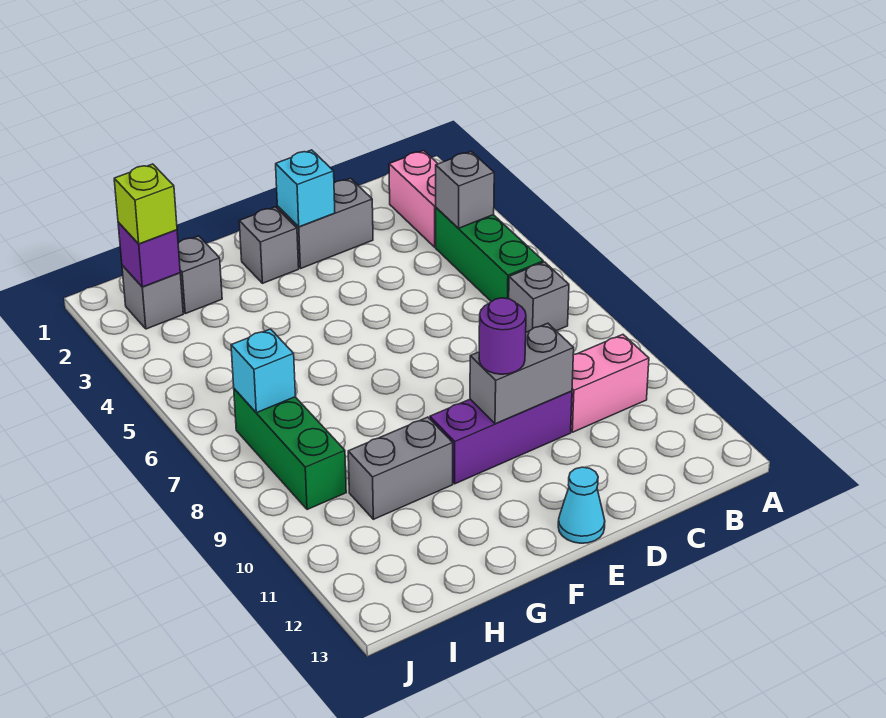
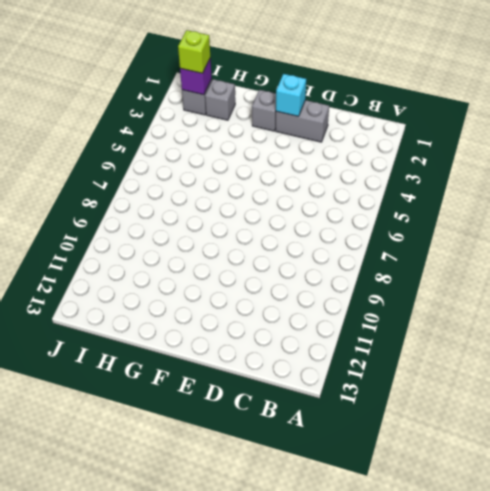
none -> pink brick B2:B3 level 1
none -> green brick B4:B6 level 1
none -> grey brick B7 level 1

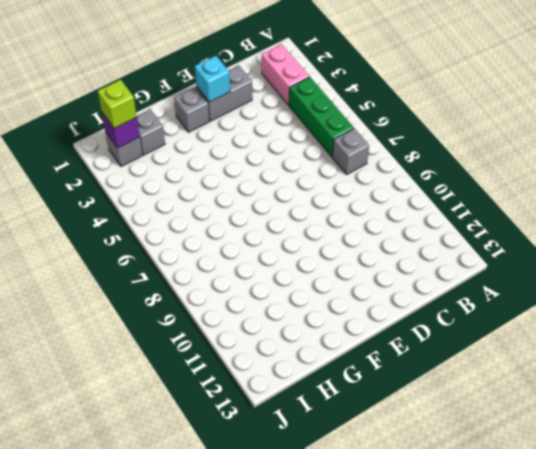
none -> pink brick B10:C10 level 1
none -> purple brick D10:F10 level 1
none -> cyan cone E13 level 1

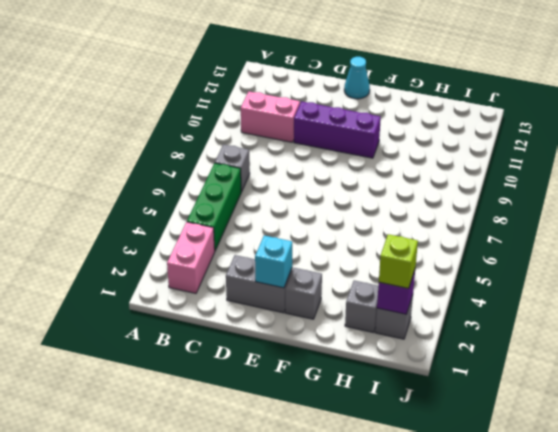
none -> grey brick G10:H10 level 1
none -> green brick I7:I9 level 1
none -> grey brick B4 level 2

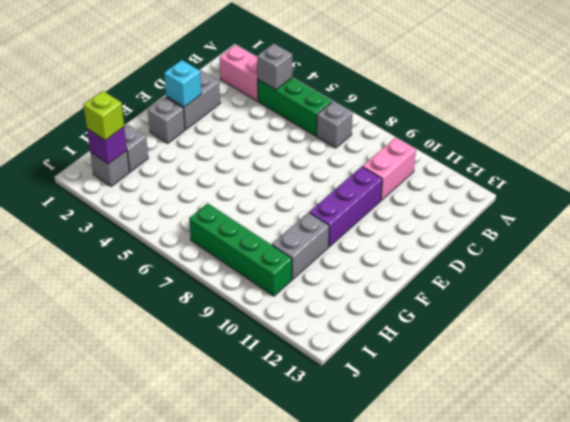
green brick I7:I10 level 1 -> green brick I7:I9 level 1
none -> cyan cone E13 level 1
none -> grey brick D10:E10 level 2
none -> cyan brick I7 level 2

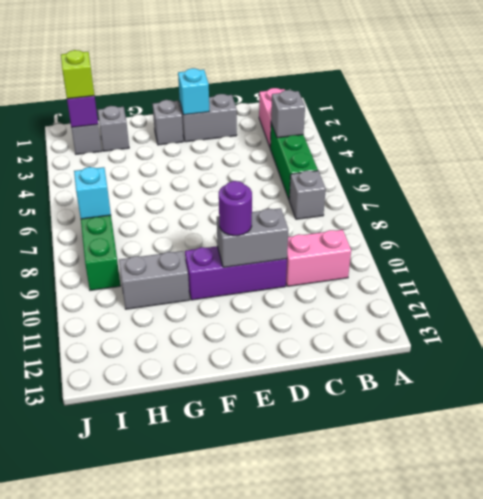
none -> cyan cone E13 level 1

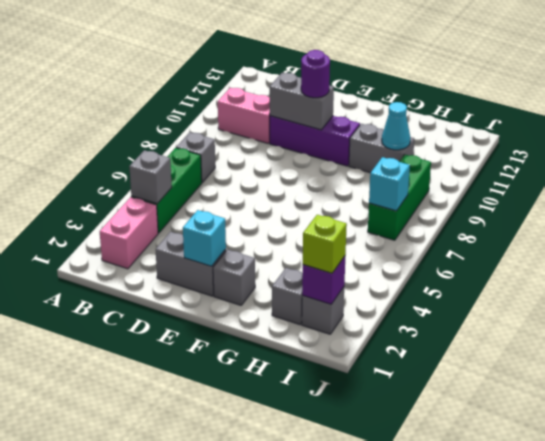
cyan cone H10 level 2 -> cyan cone E13 level 1

